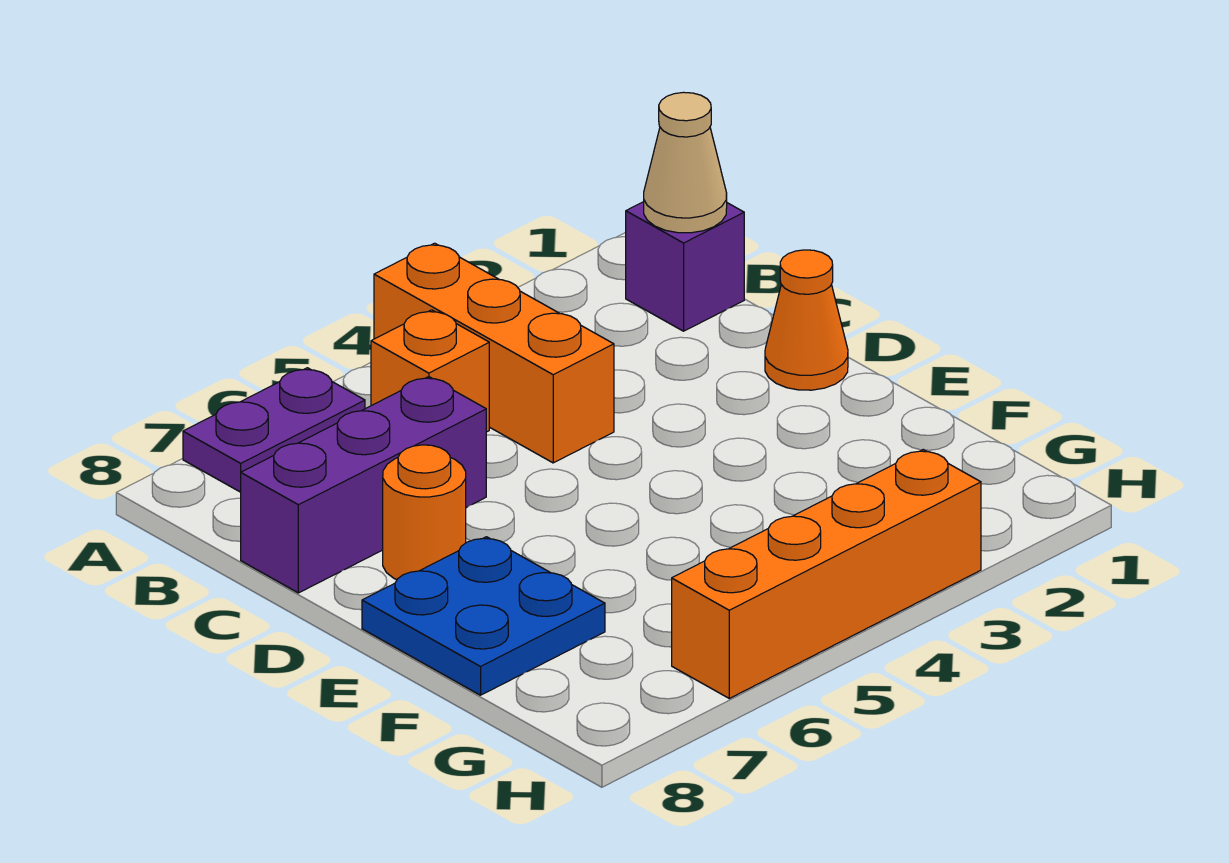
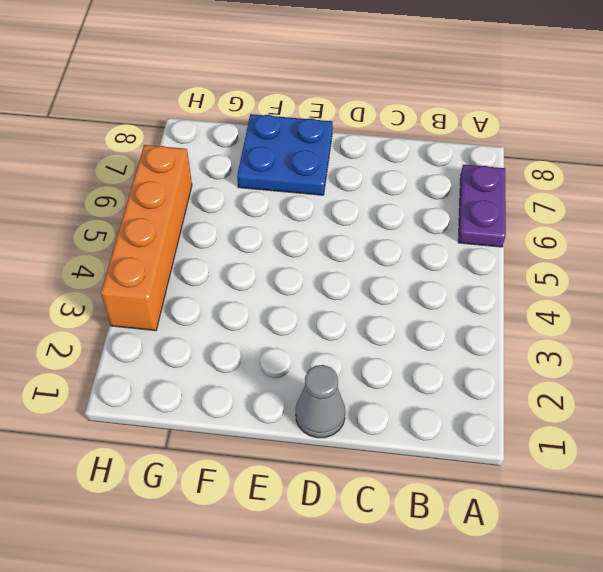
grey cone D1 level 1 -> orange cone D1 level 1
none -> orange brick A4:C4 level 1
none -> purple brick B1 level 1

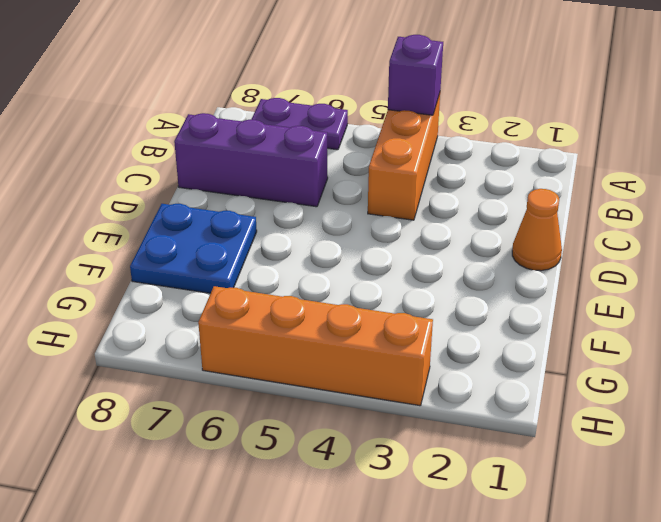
purple brick A4 level 2 -> purple brick B1 level 1
none -> orange brick B5 level 1
none -> orange round brick D7 level 1

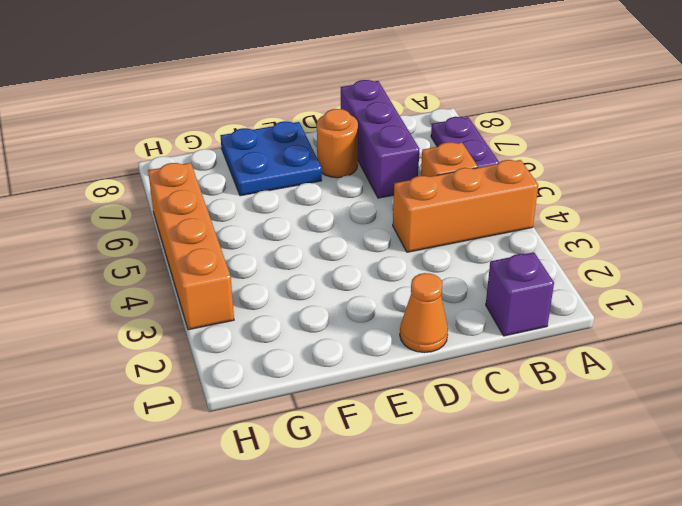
none -> tan cone B1 level 2

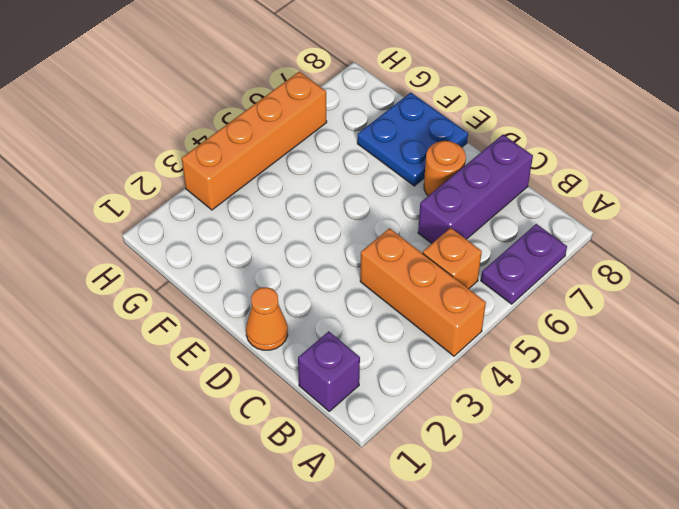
none -> tan cone B1 level 2

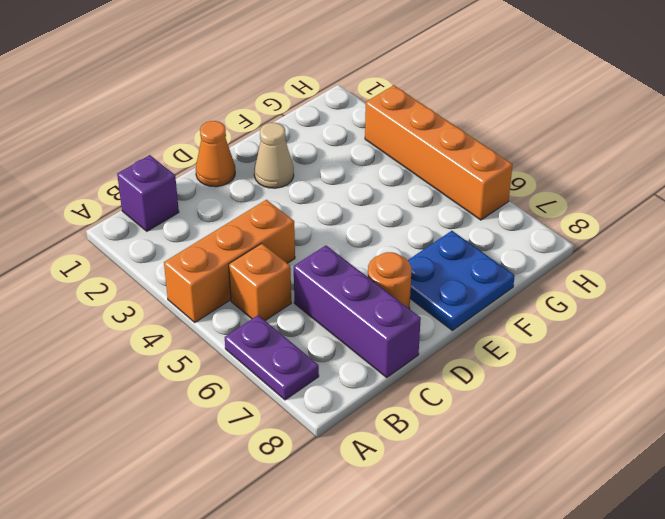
tan cone E2 level 1 -> tan cone B1 level 2

